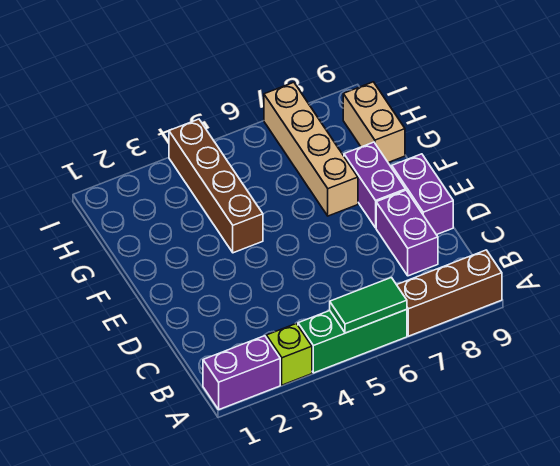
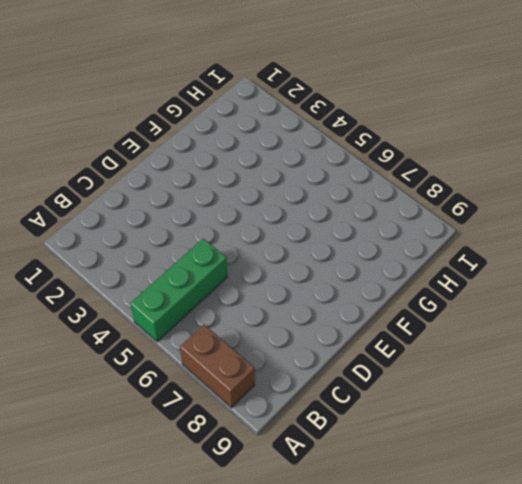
green brick A5:C5 level 1 -> green brick A4:A6 level 1
brown brick A7:A8 level 1 -> brown brick A7:A9 level 1
none -> purple brick A1:A2 level 1
none -> lime brick A3 level 1

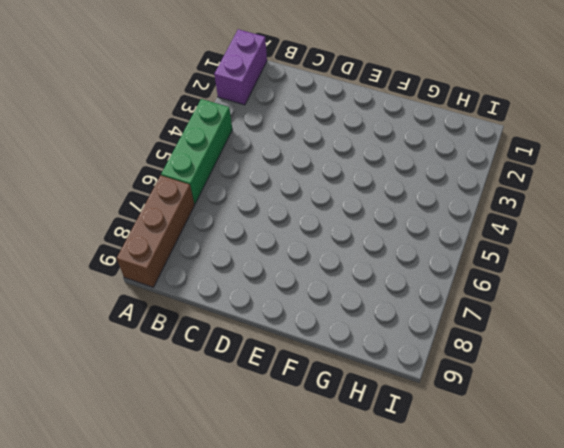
none -> lime brick A3 level 1
none -> purple brick C8:D8 level 1

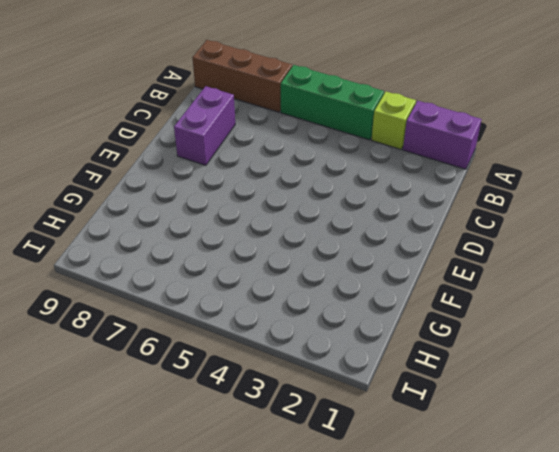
none -> purple brick D9:E9 level 1
none -> purple brick E8:F8 level 1

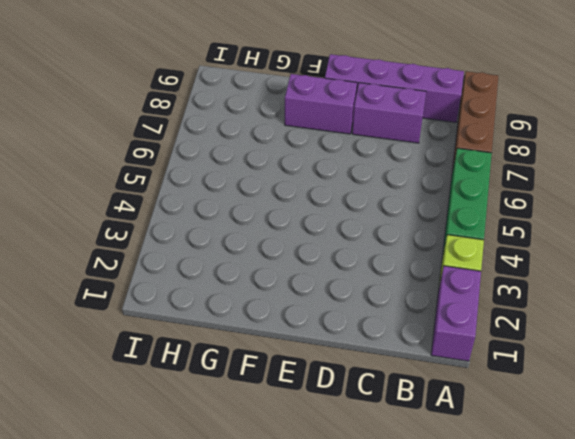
purple brick B9:E9 level 1 -> purple brick D9:E9 level 1
none -> brown brick F4:I4 level 1
none -> tan brick F7:I7 level 1

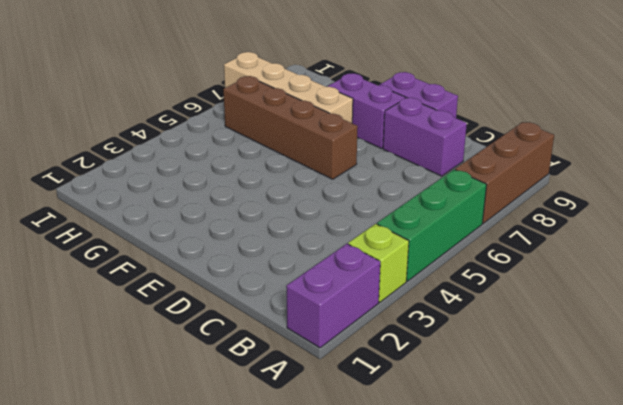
brown brick E6:H6 level 1 -> brown brick F4:I4 level 1
none -> tan brick G9:H9 level 1
none -> green tile A5:A6 level 2

